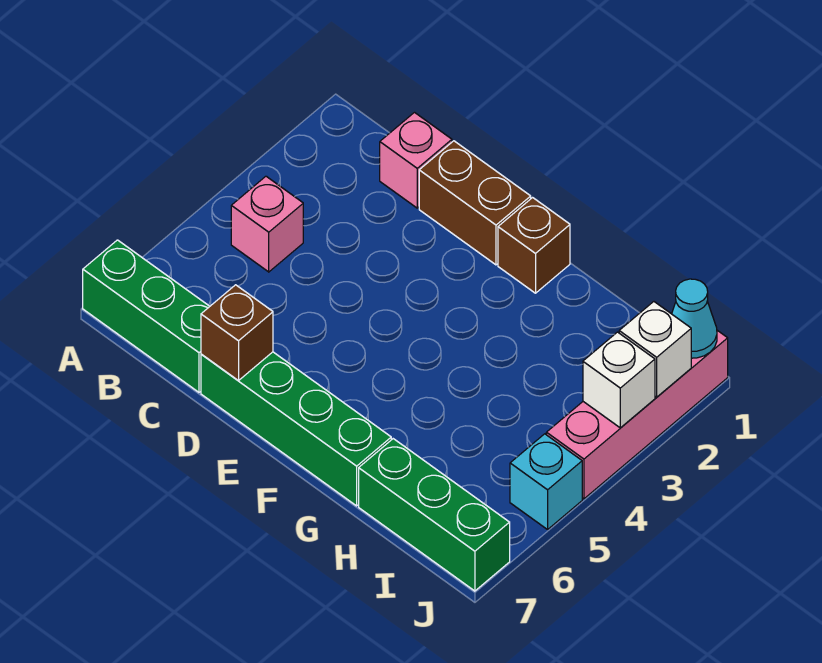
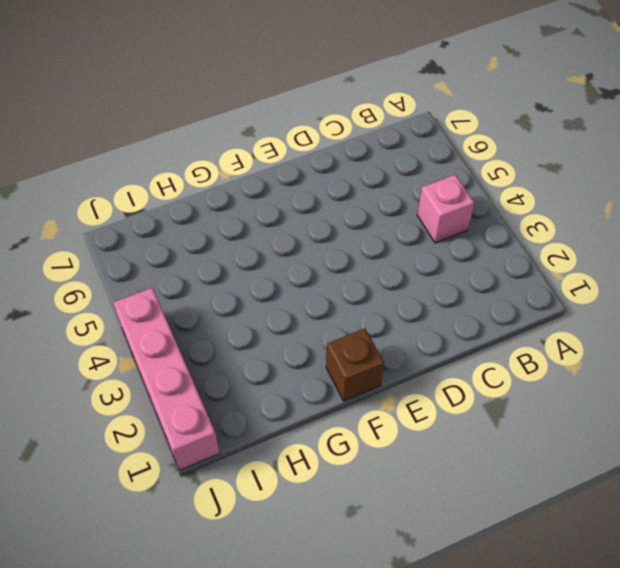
none -> green brick A7:C7 level 1
none -> pink brick C1 level 1
none -> brown brick D1:E1 level 1

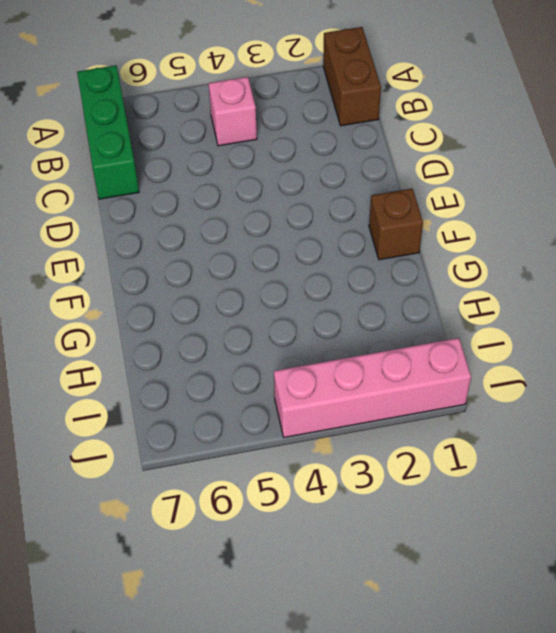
brown brick A1:B1 level 1 -> brown brick D1:E1 level 1
none -> pink brick C1 level 1
none -> green brick D7:G7 level 1
none -> green brick H7:J7 level 1

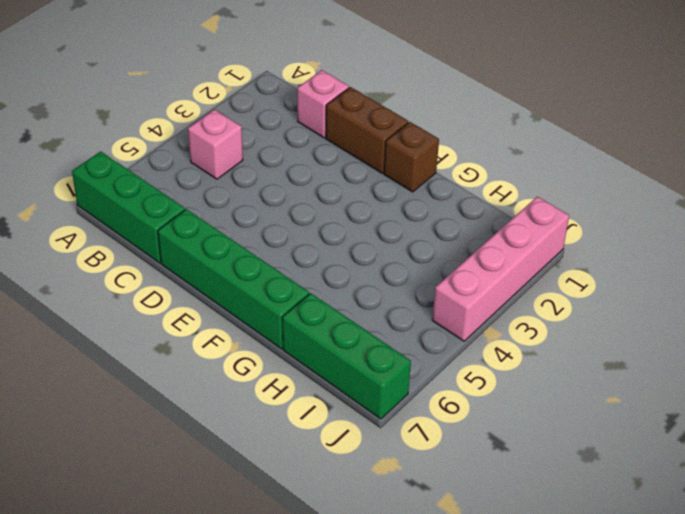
none -> cyan brick J5 level 1
none -> brown brick D7 level 2
none -> cyan cone J1 level 2

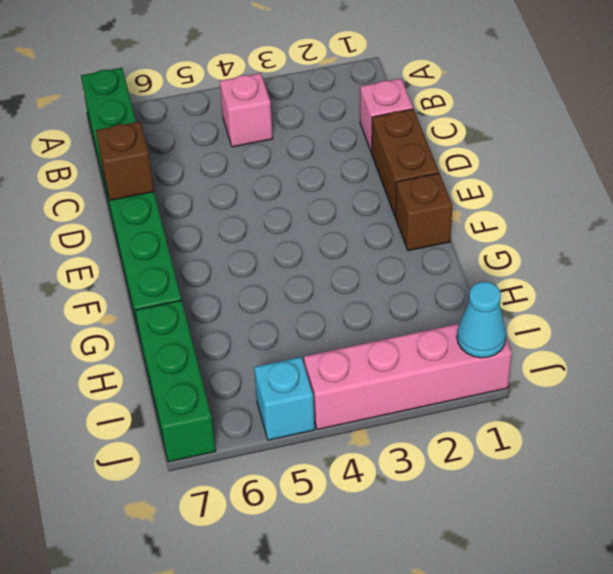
none -> white brick J2 level 2
none -> white brick J3 level 2

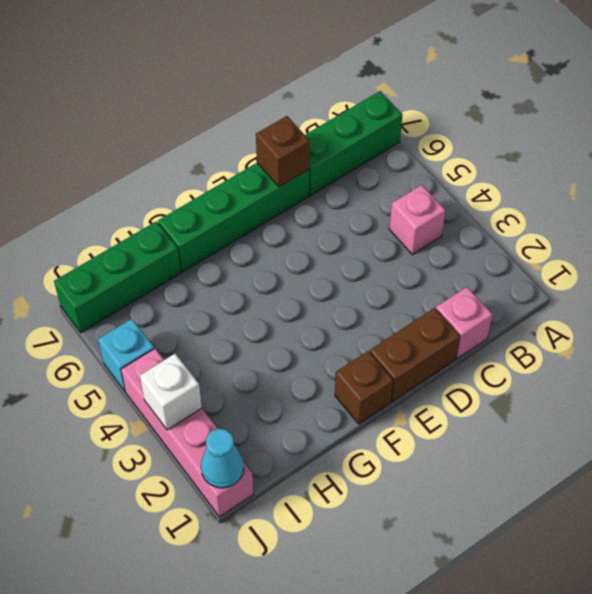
none -> white brick J2 level 2

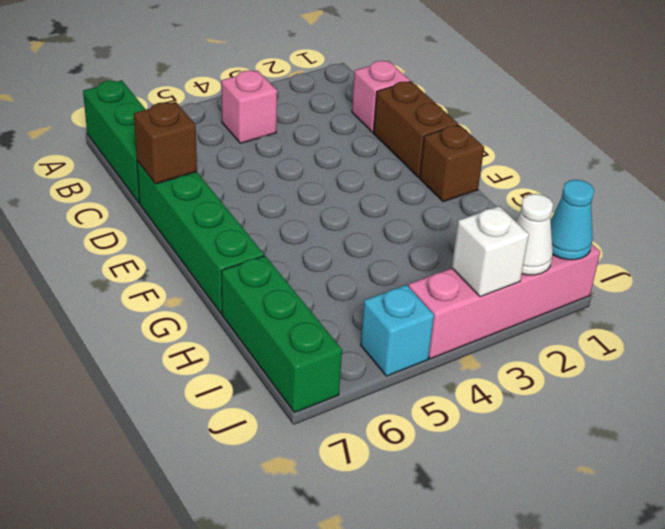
white cone J2 level 2 -> white brick J2 level 2

